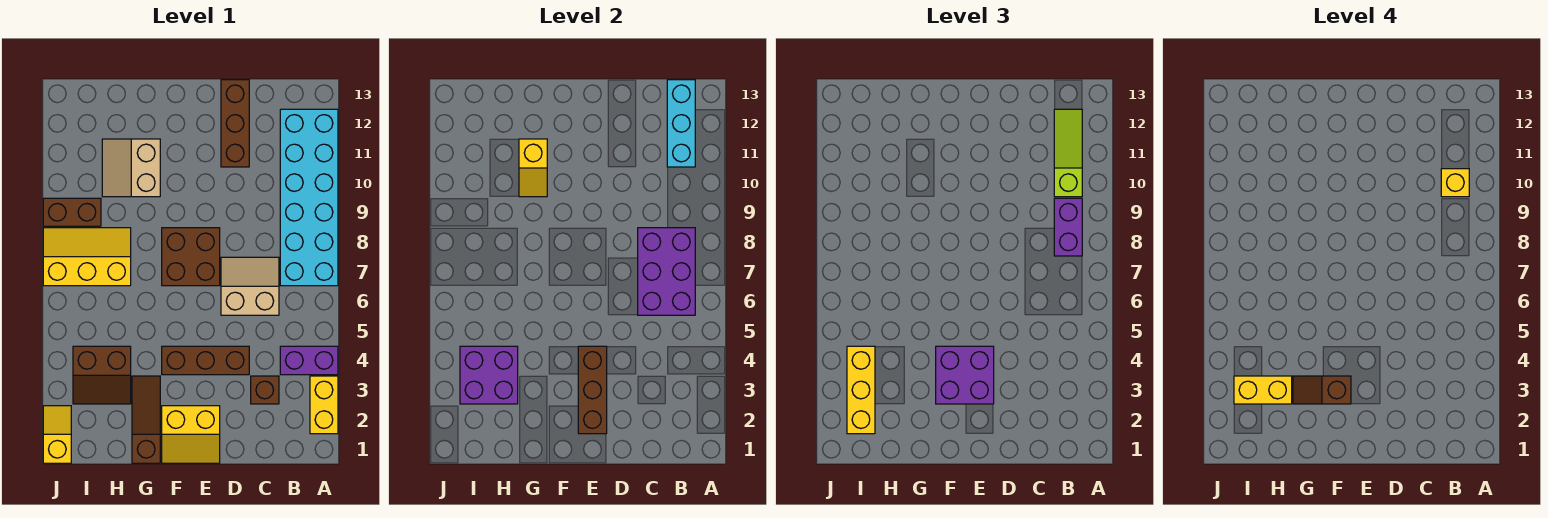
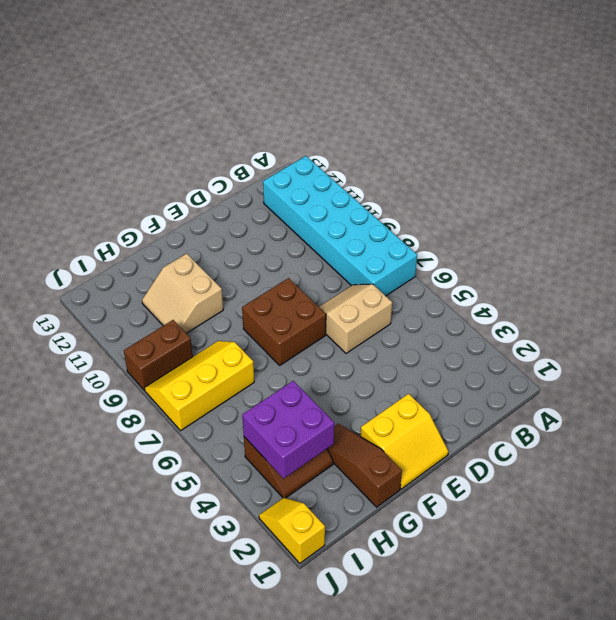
none -> yellow brick A2:A3 level 1
none -> purple brick A4:B4 level 1
none -> brown brick C3 level 1

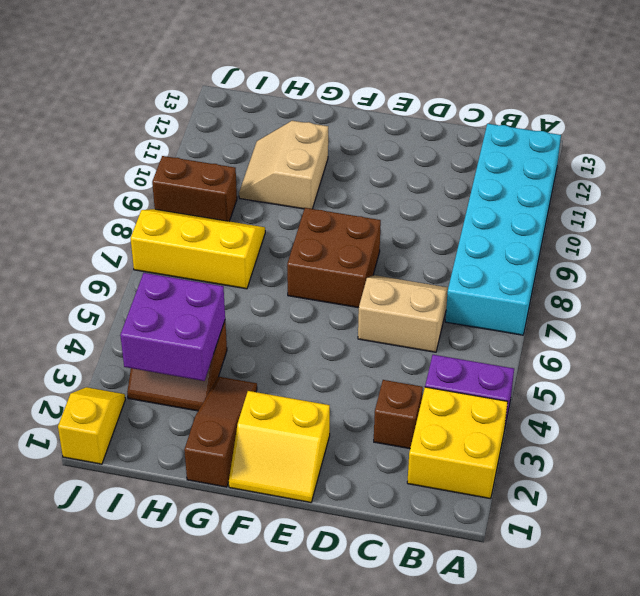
yellow brick A2:B3 level 1 -> yellow brick A2:A3 level 1
none -> brown brick D4:F4 level 1
none -> brown brick D11:D13 level 1
none -> purple brick B6:C8 level 2

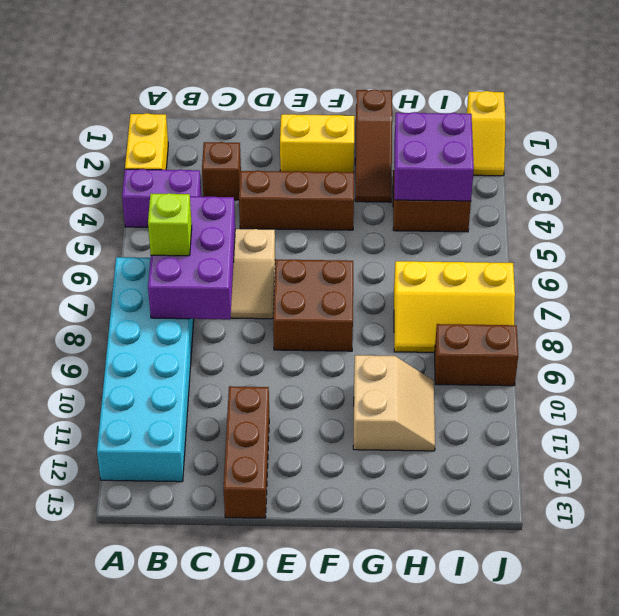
lime brick B7 level 3 -> none
none -> cyan brick B11:B13 level 2
none -> brown brick E2:E4 level 2
none -> yellow slope G10:G11 level 2 top 11

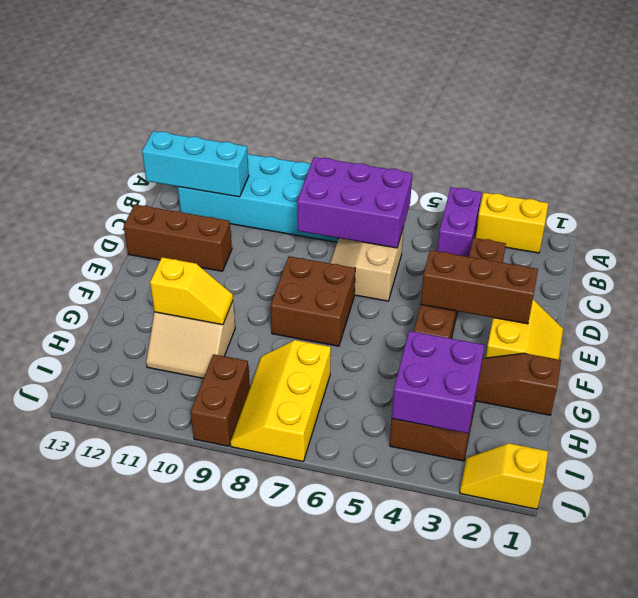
none -> purple brick B8:B9 level 3
none -> lime slope B10:B12 level 3 top 10
none -> purple brick E3:F4 level 3

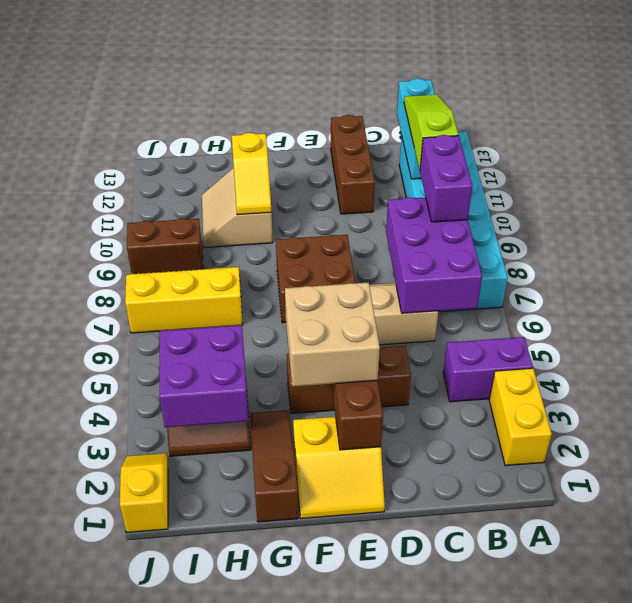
tan brick E3:F4 level 3 -> purple brick E3:F4 level 3
none -> brown brick C3 level 1
none -> yellow brick I2:I4 level 3
none -> yellow brick B10 level 4

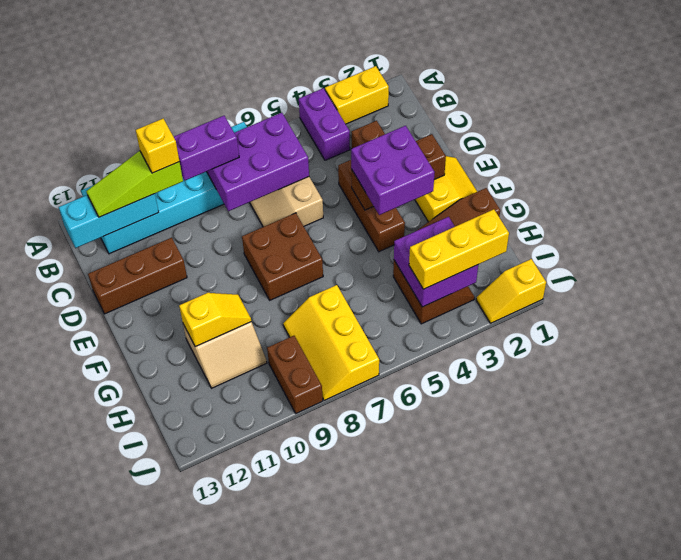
none -> brown slope F3:G3 level 4 top F
none -> yellow brick H3:I3 level 4

